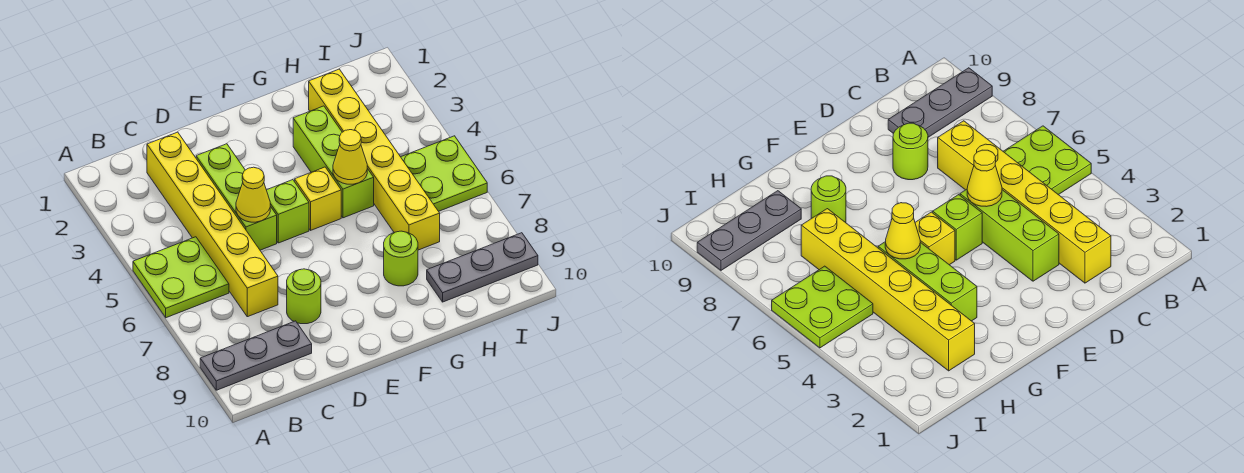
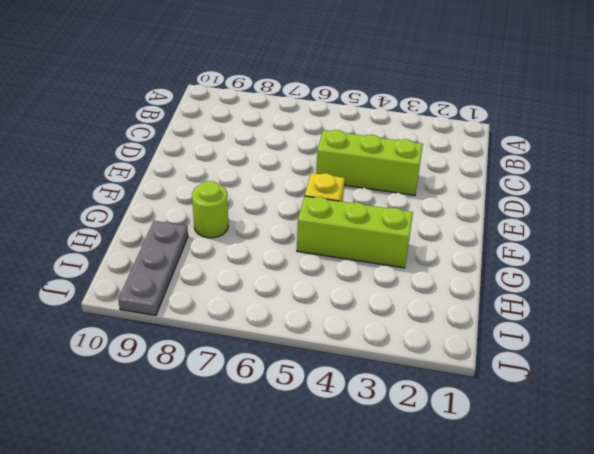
none -> lime plate A5:B6 level 1
none -> grey plate A9:C9 level 1
none -> yellow brick C2:C7 level 1

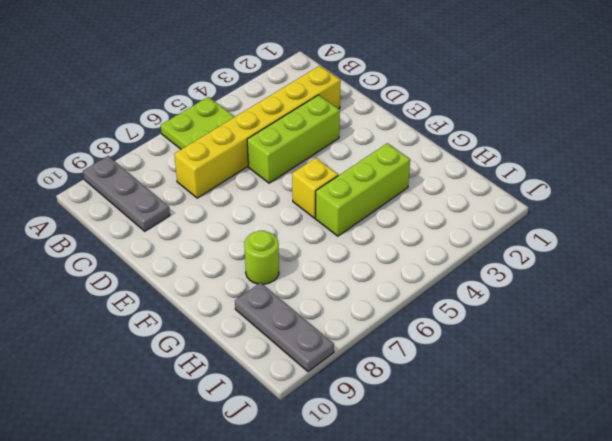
none -> lime round brick D8 level 1
none -> lime brick E5 level 1
none -> yellow brick H2:H7 level 1

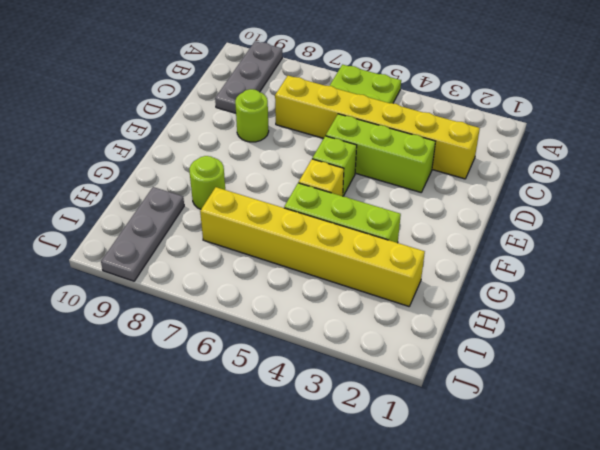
none -> lime plate I5:J6 level 1
none -> yellow cone D5 level 2
none -> yellow cone G5 level 2

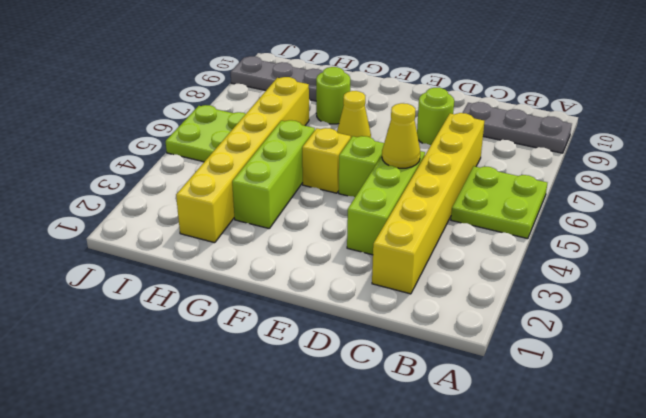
yellow cone F7 level 1 -> yellow cone G5 level 2

